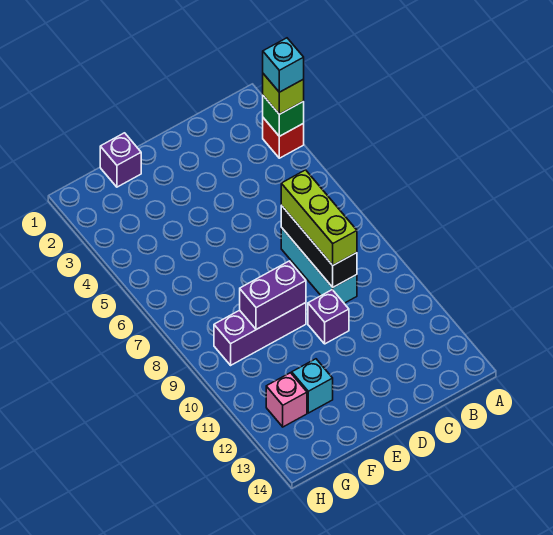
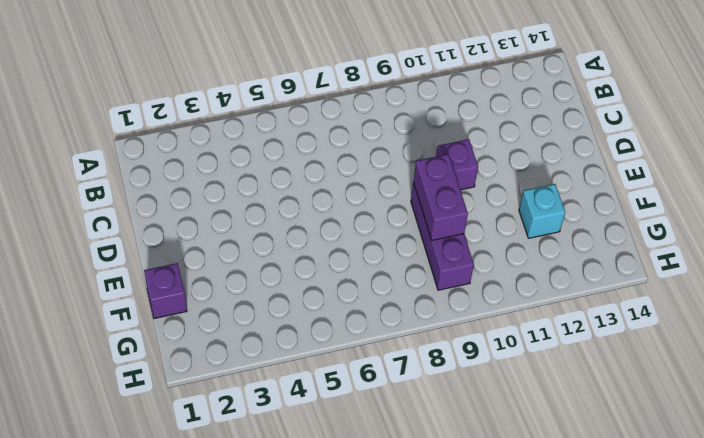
none -> red brick A3 level 1
none -> cyan brick C7:C9 level 1
none -> pink brick G12 level 1

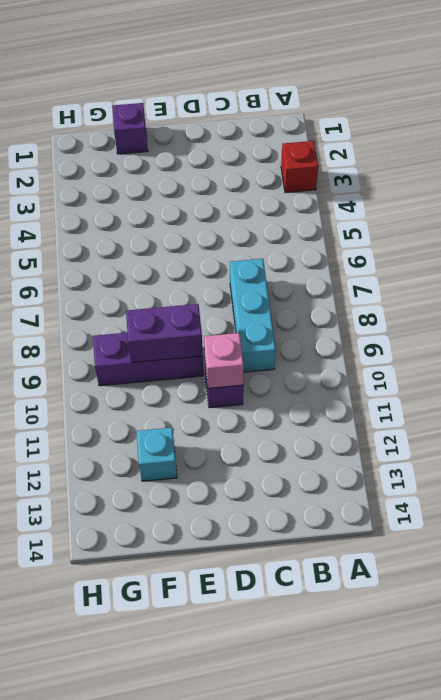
pink brick D10 level 2 -> pink brick G12 level 1
none -> green brick A3 level 2
none -> black brick C7:C9 level 2
none -> lime brick A3 level 3

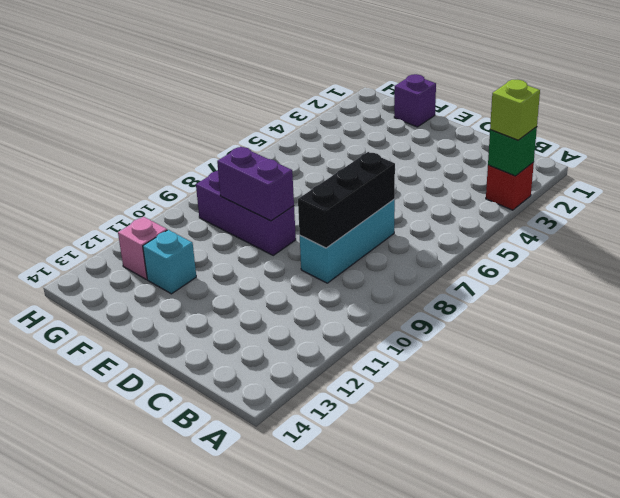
none -> purple brick D10 level 1
none -> lime brick C7:C9 level 3
none -> cyan brick A3 level 4

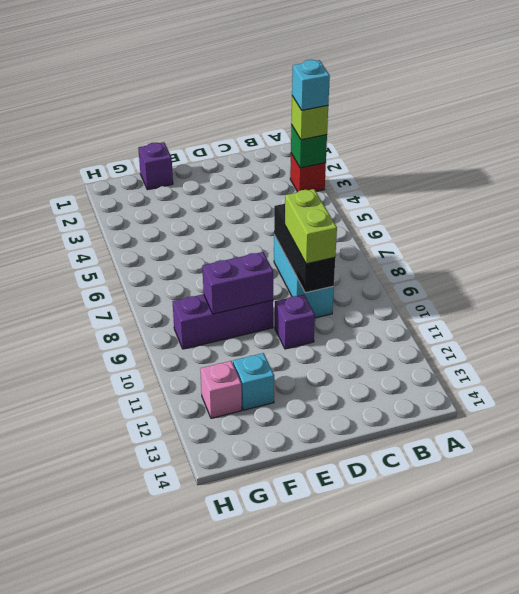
lime brick C8:C9 level 3 -> lime brick C7:C9 level 3

